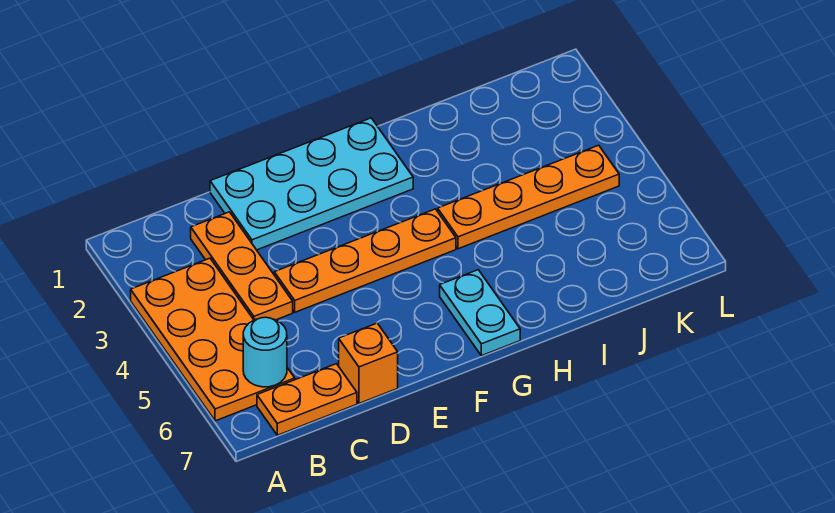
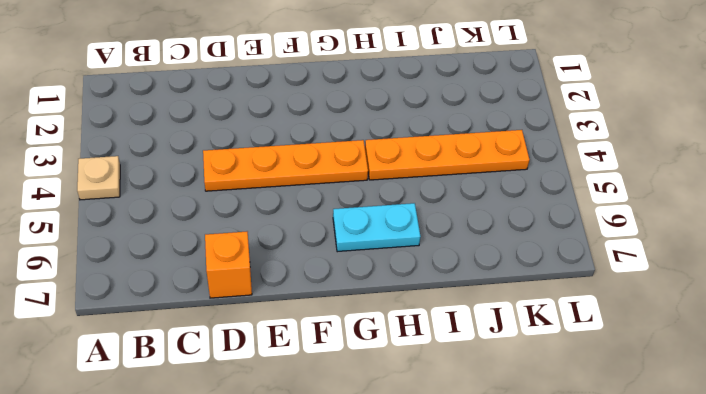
tan plate A4 level 1 -> orange plate A3:B6 level 1
cyan plate G6:H6 level 1 -> cyan plate G6:G7 level 1
none -> orange plate B7:C7 level 1
none -> orange plate C2:C4 level 1

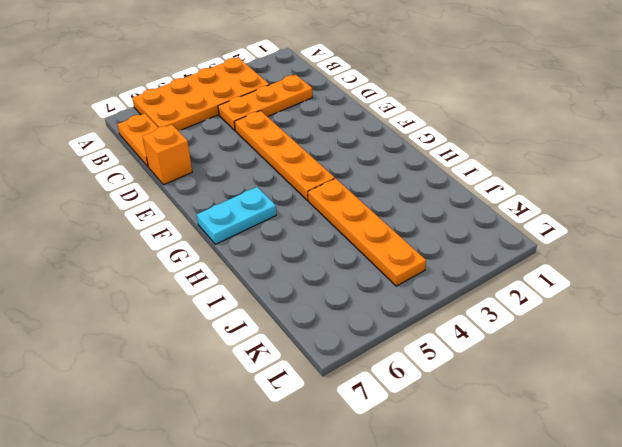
none -> cyan plate D1:G2 level 1
none -> cyan round brick B6 level 2

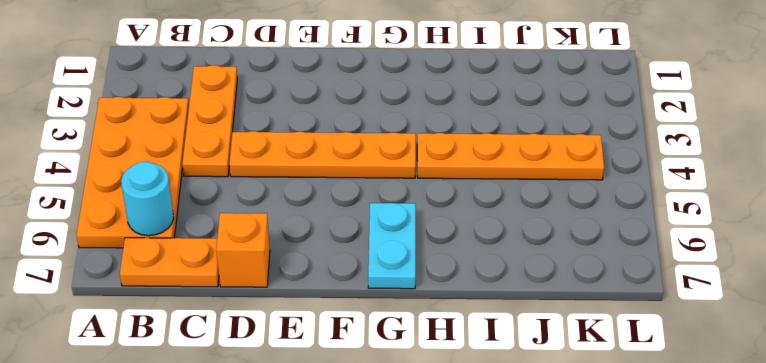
none -> cyan plate D1:G2 level 1

